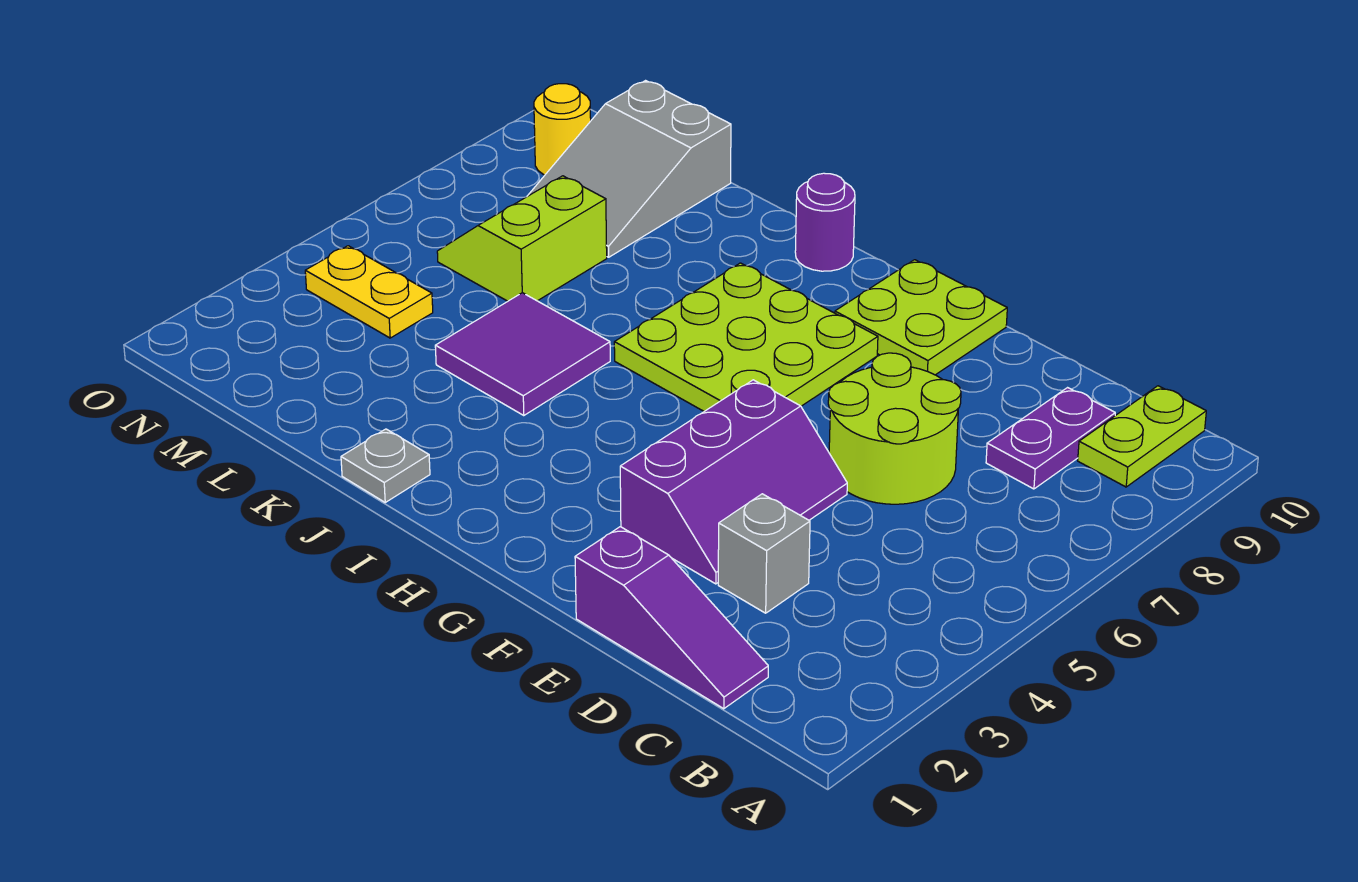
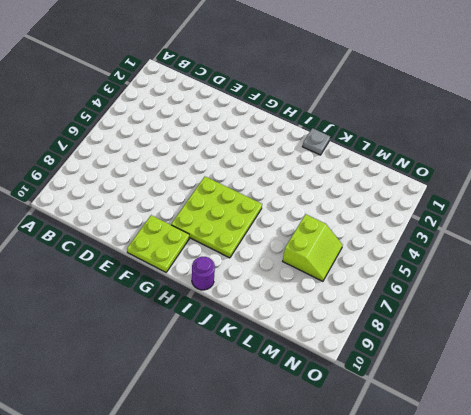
none -> lime plate B9:B10 level 1
none -> purple slope C1:E1 level 1 top E
none -> purple plate C8:C9 level 1

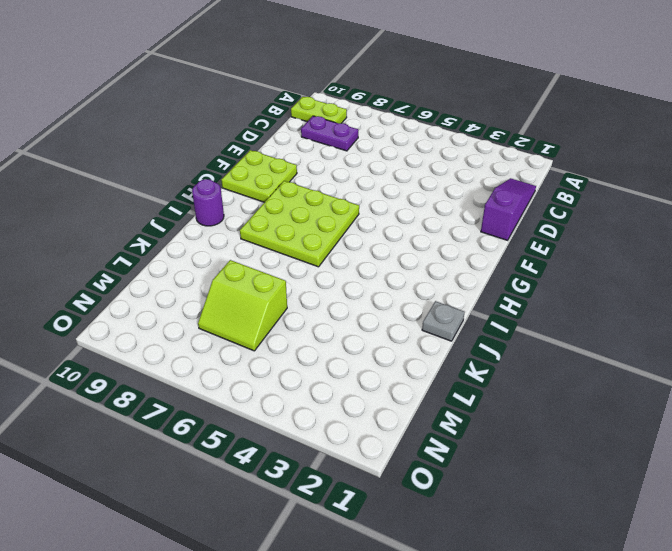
none -> grey brick D3 level 1
none -> lime round brick D6:E7 level 1
none -> purple slope E3:F5 level 1 top F

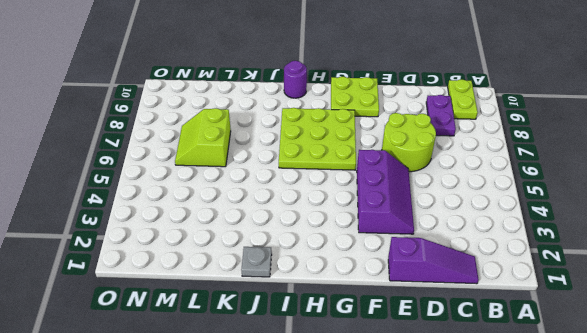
none -> grey brick D3 level 1
none -> purple tile J4:K5 level 1
none -> grey slope L8:M10 level 1 top 10

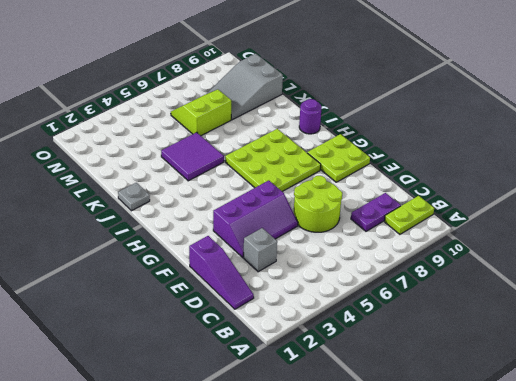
none -> yellow plate M4:N4 level 1
none -> yellow round brick N9 level 1

